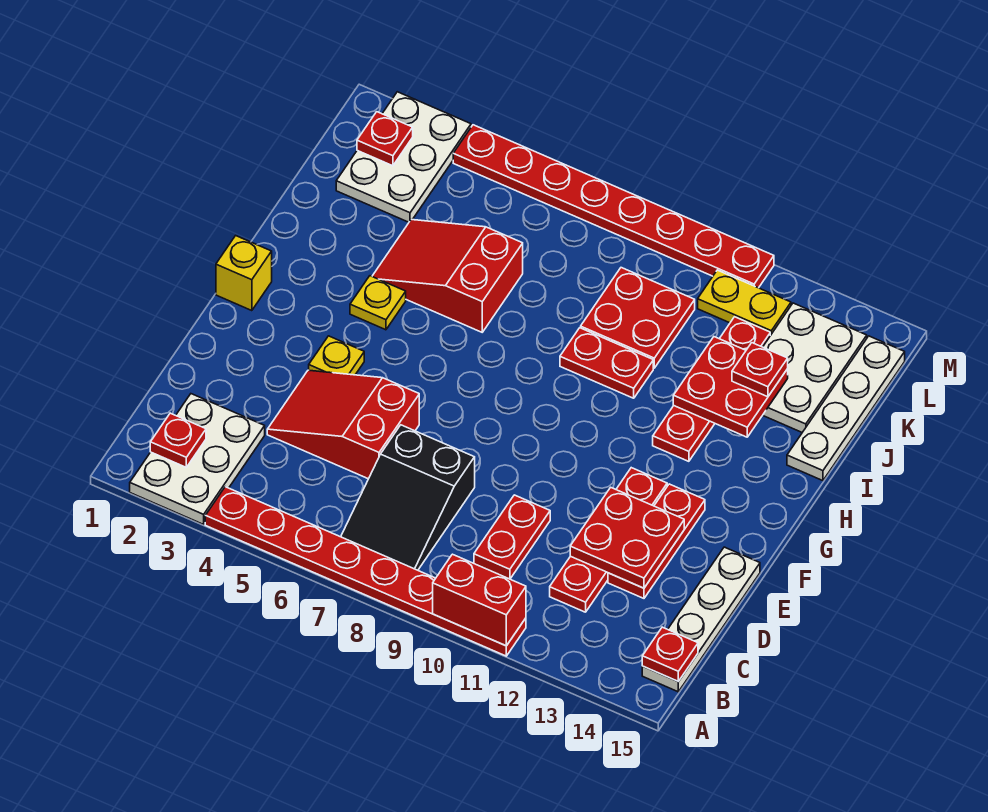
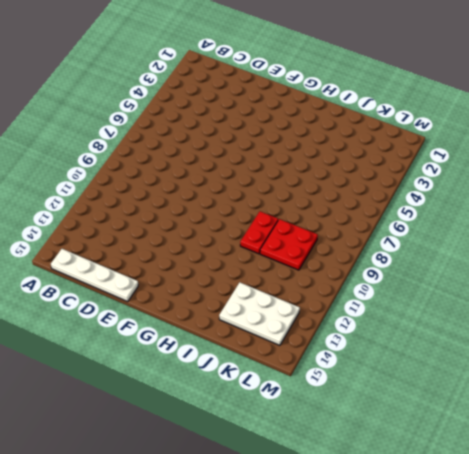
none -> white plate A2:C3 level 1
none -> red plate A4:A11 level 1
none -> black slope B7:D8 level 1 top D

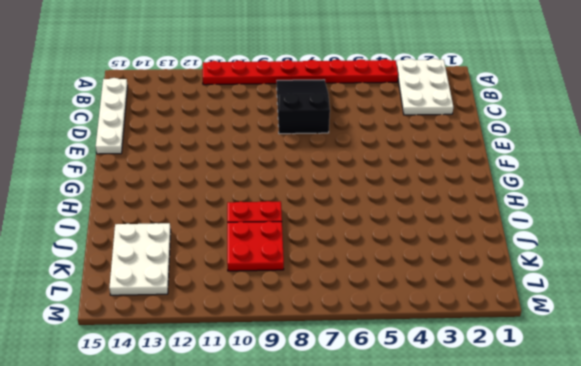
none -> red plate C10:D10 level 1
none -> red plate C12:F12 level 1
none -> red slope D4:E6 level 1 top 6

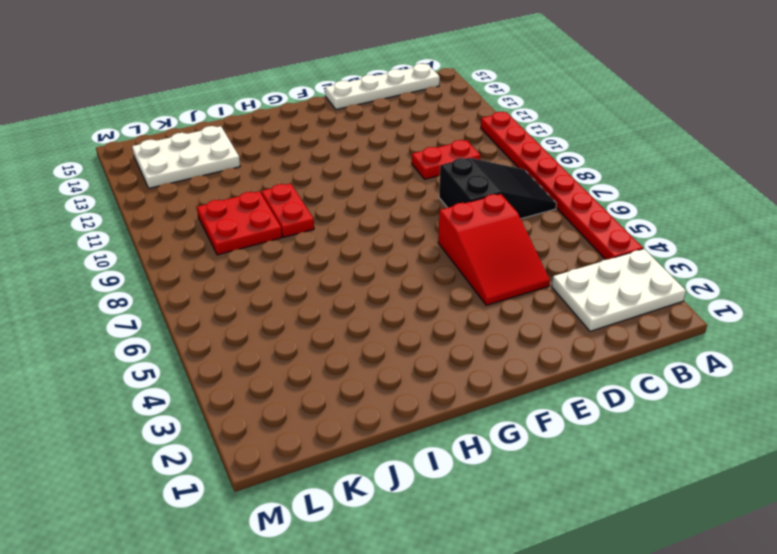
none -> red plate C12:F12 level 1
none -> red plate D13:F13 level 1
none -> yellow plate F4 level 1

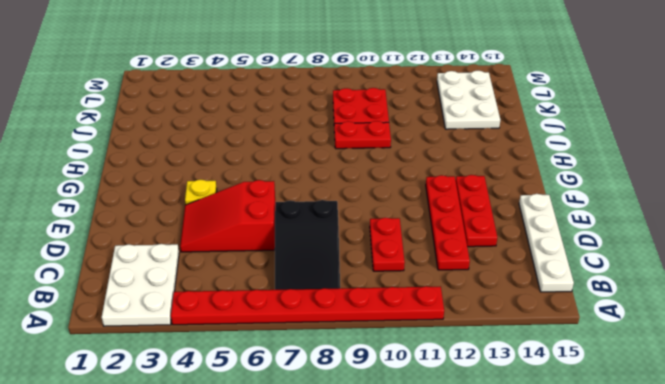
none -> yellow brick G1 level 1
none -> yellow plate H4 level 1
none -> red plate H12:K12 level 1

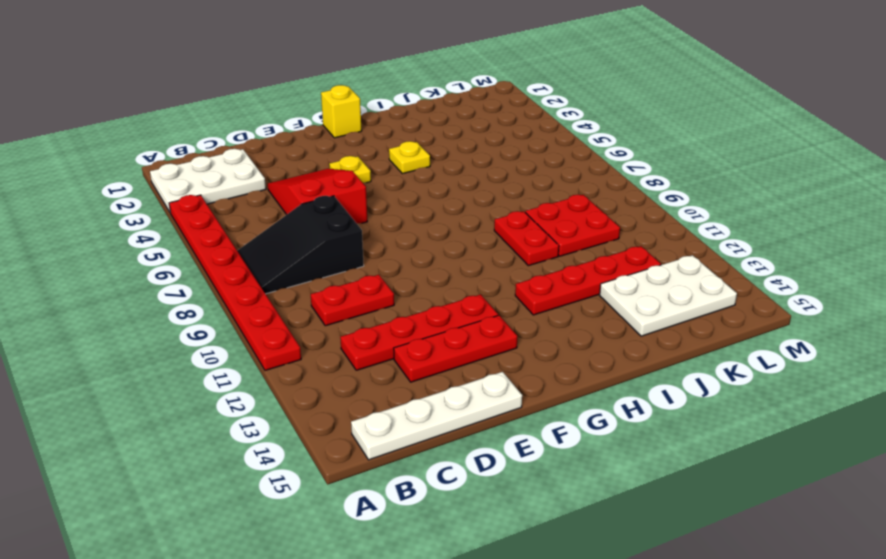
none -> red slope I4:J6 level 1 top 6
none -> white plate I15:L15 level 1
none -> white plate K2:M3 level 1

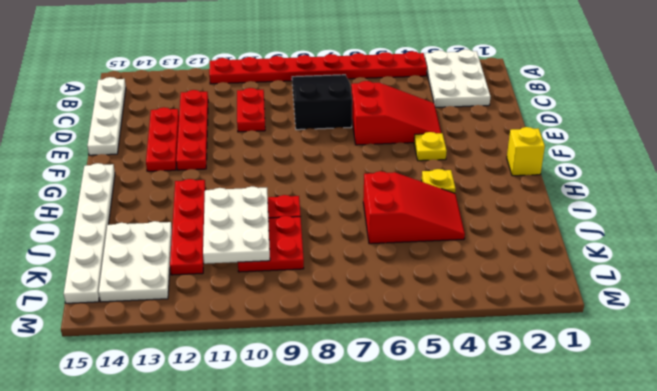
white plate G15:L15 level 1 -> white plate I15:L15 level 1
white plate I10:K11 level 2 -> white plate K2:M3 level 1
none -> yellow plate L11:L12 level 1
none -> red plate M4:M11 level 1
none -> red brick A10:A11 level 2

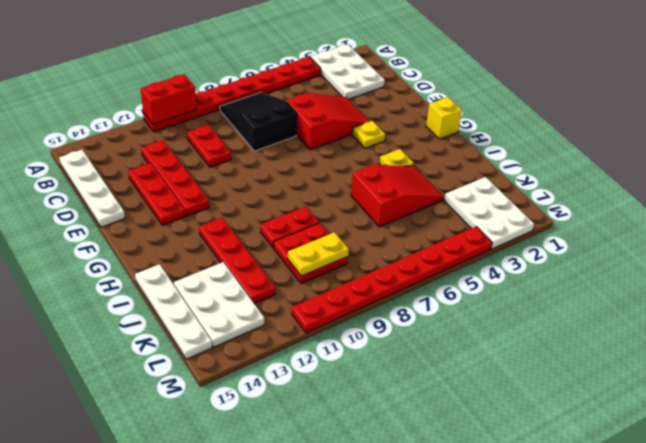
yellow plate K9:K10 level 2 -> yellow plate L11:L12 level 1
none -> red plate B2 level 2
none -> red plate B15 level 2
none -> red plate D12:E13 level 2

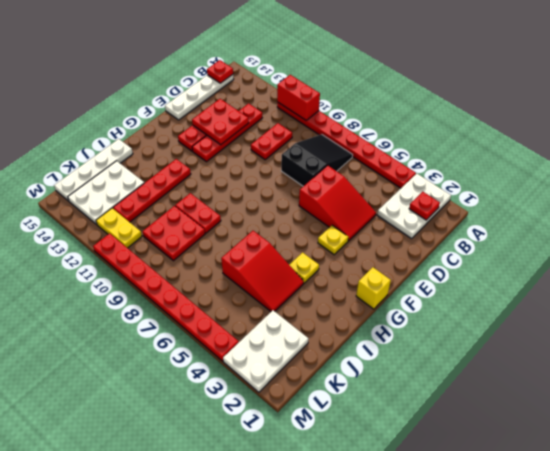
none -> red plate I12:J13 level 2
none -> red plate L2 level 2
none -> red plate J13 level 3

